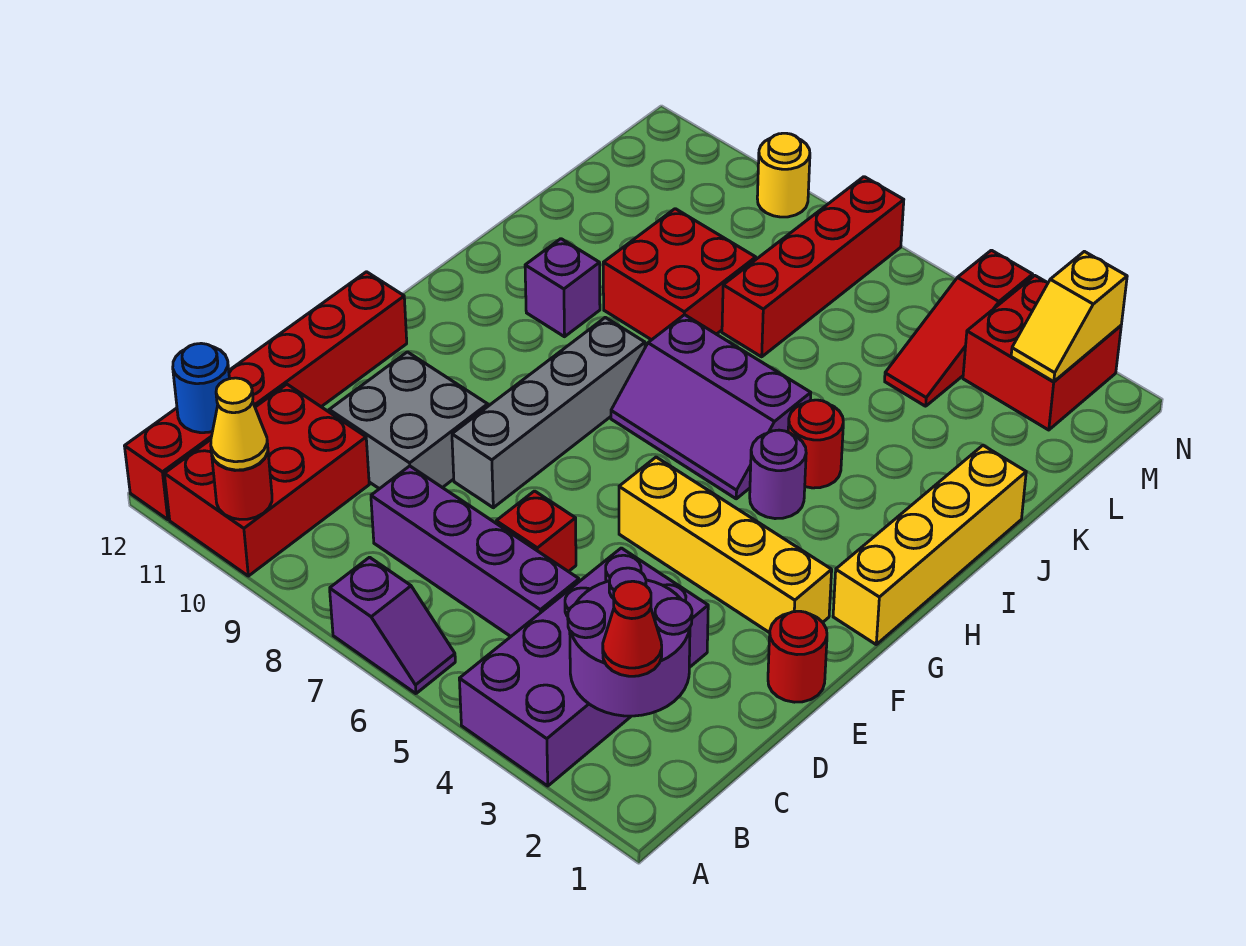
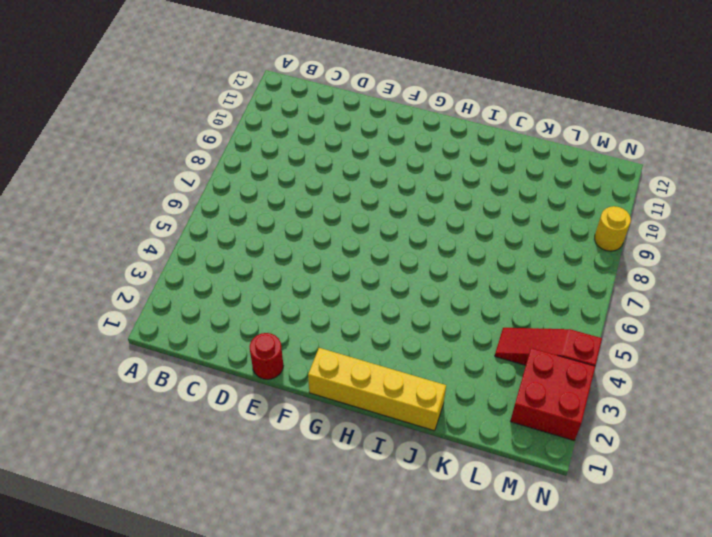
none -> purple brick A3:D4 level 1
none -> purple slope A6:A7 level 1 top 7
none -> red brick A10:C11 level 1

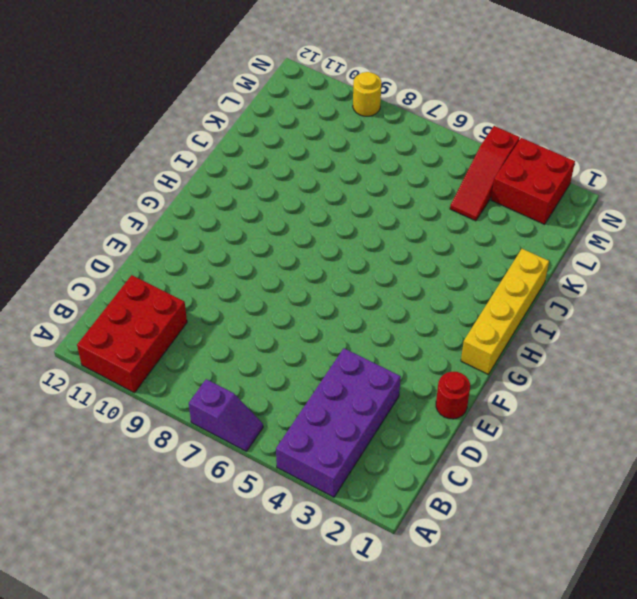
none -> red brick A12:F12 level 1
none -> purple brick C5:C8 level 1
none -> red brick D6 level 1

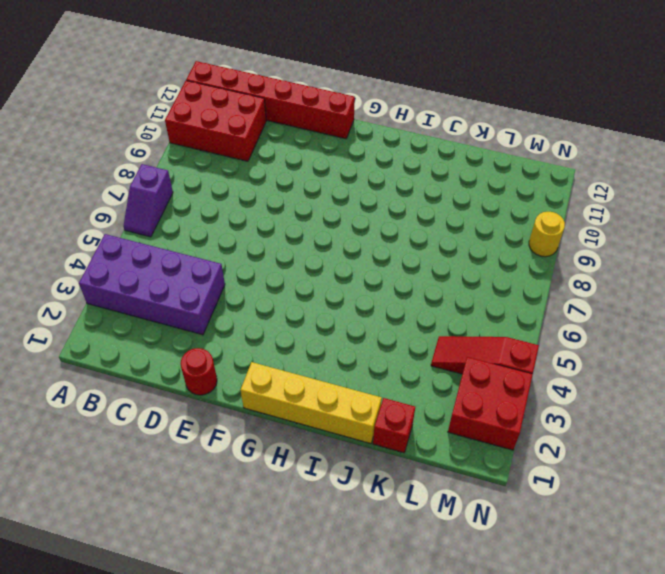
red brick K1 level 1 -> red brick D6 level 1
none -> purple brick C5:C8 level 1
none -> grey brick D9:E10 level 1
none -> grey brick E8:H8 level 1

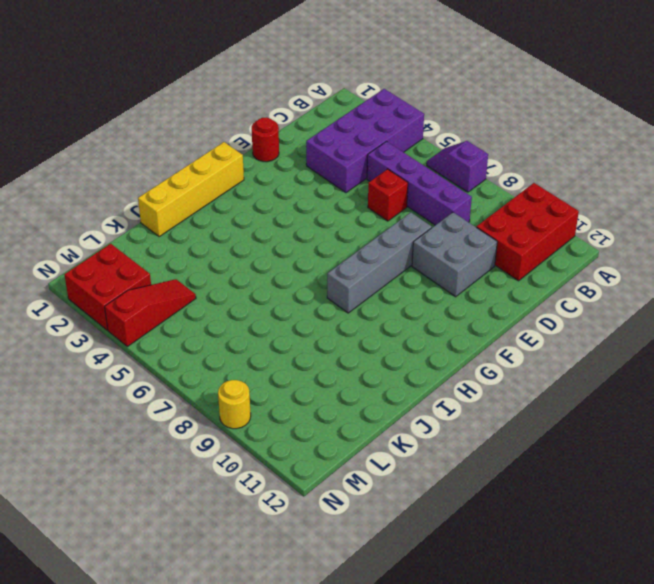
none -> red brick A12:F12 level 1
none -> yellow brick F2:F5 level 1
none -> purple round brick H4 level 1

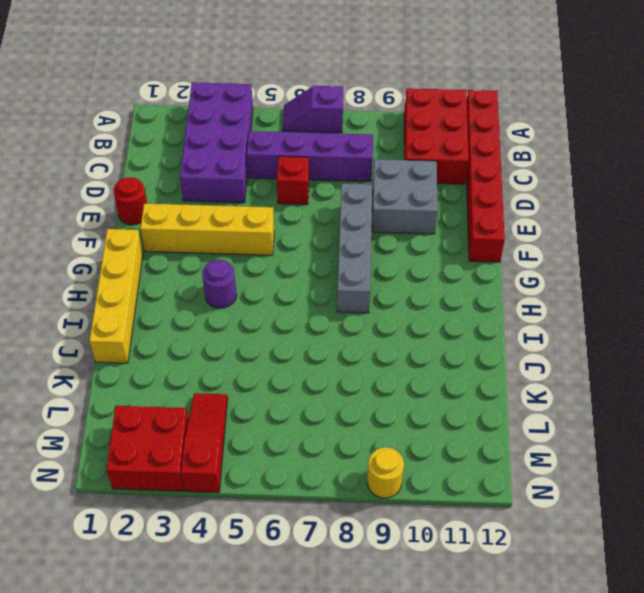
none -> purple slope H5:I7 level 1 top I
none -> red round brick I4 level 1
none -> purple brick I10 level 1

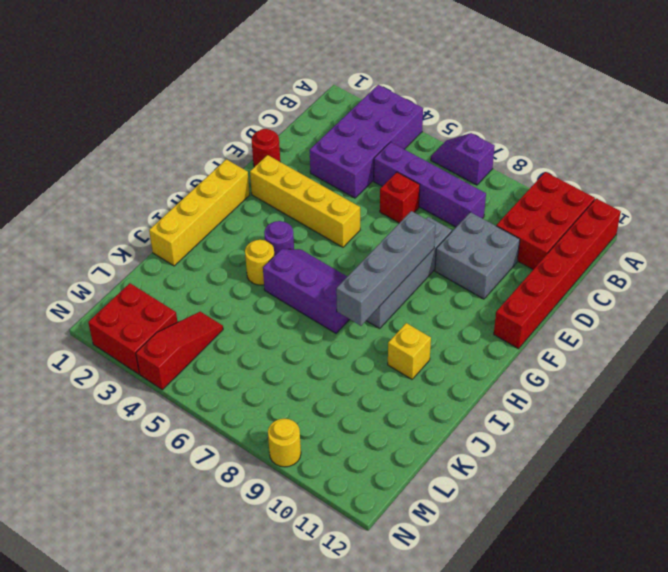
grey brick F8:I8 level 2 -> none
yellow round brick I4 level 1 -> red round brick I4 level 1
yellow brick I10 level 1 -> purple brick I10 level 1
none -> red brick J8:K9 level 1
none -> red brick K7:N7 level 1
none -> red round brick A10 level 2

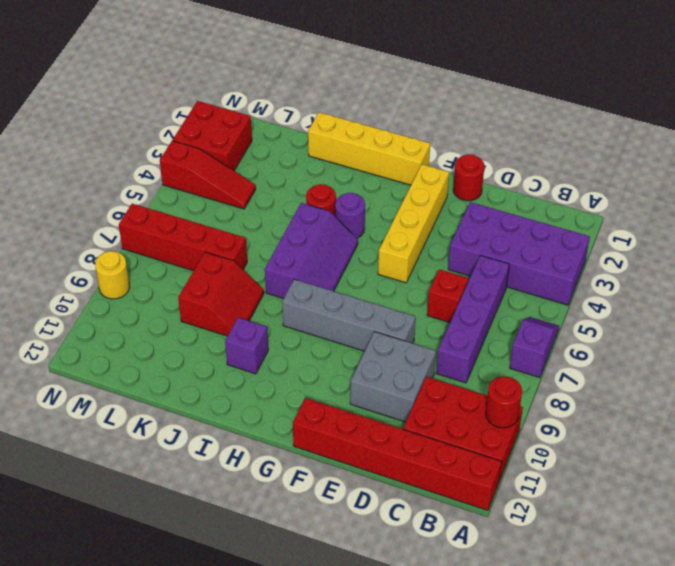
red slope J8:K9 level 1 top K -> red brick J8:K9 level 1
none -> purple round brick B2:C3 level 2
none -> blue round brick B12 level 2
none -> yellow slope M2:N2 level 2 top N

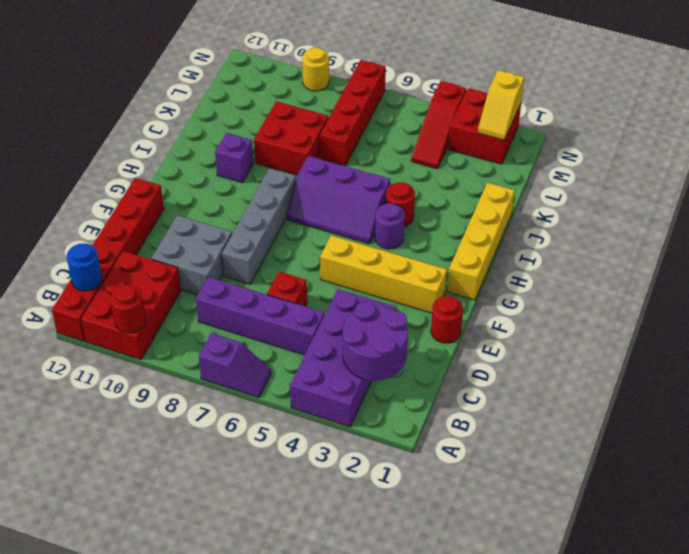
none -> yellow cone A10 level 3
none -> red cone B2 level 3

